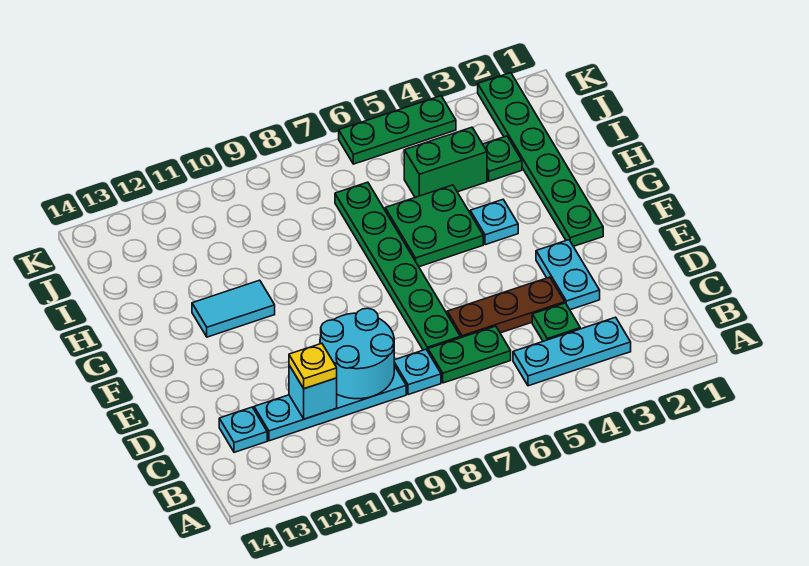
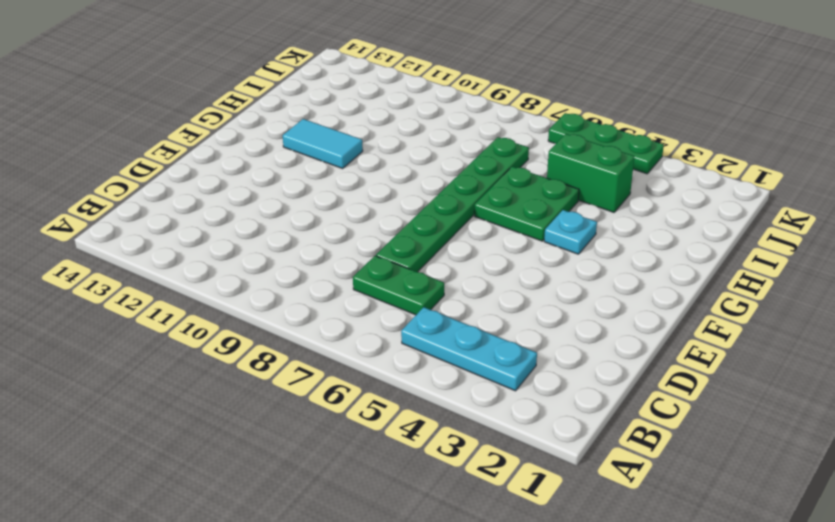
none -> green plate C4 level 1
none -> cyan plate C8 level 1
none -> cyan plate C9:C12 level 1

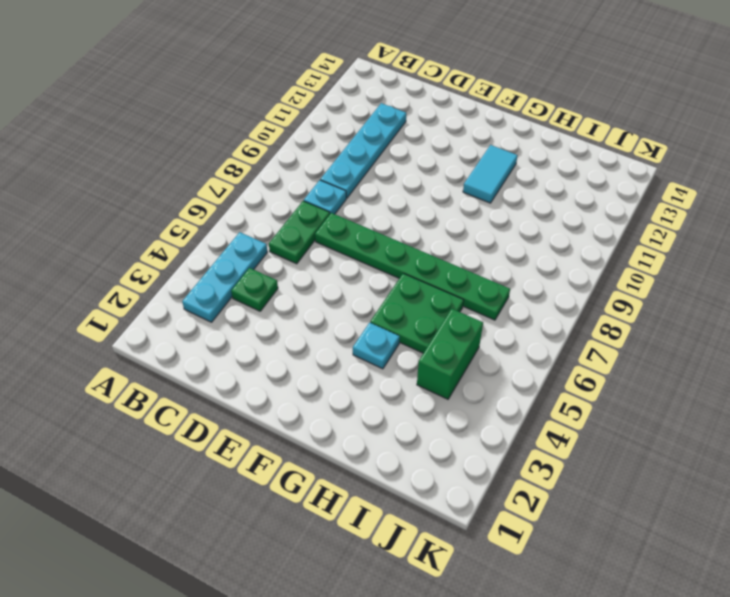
none -> cyan plate C13 level 1
none -> cyan plate D3:E3 level 1
none -> brown plate D4:D6 level 1

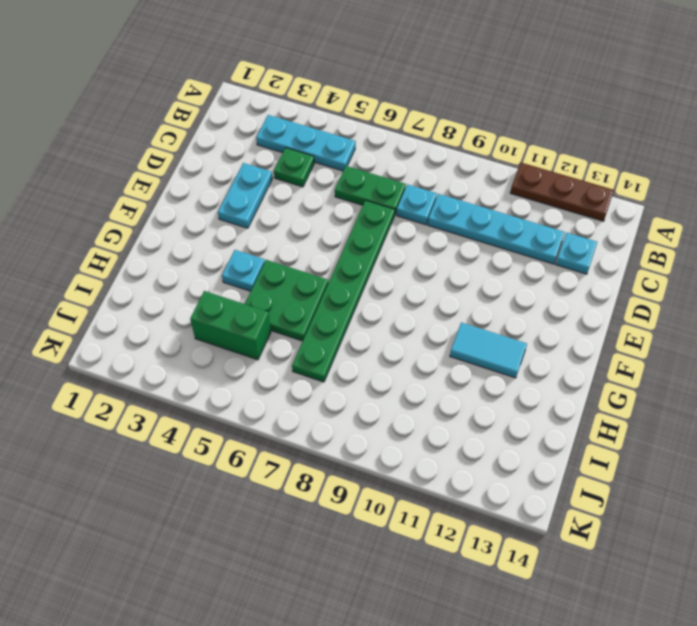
brown plate A11:A13 level 1 -> brown plate D4:D6 level 1
none -> green plate F2:K2 level 1
none -> green plate I3 level 1
none -> green plate K4:K6 level 1

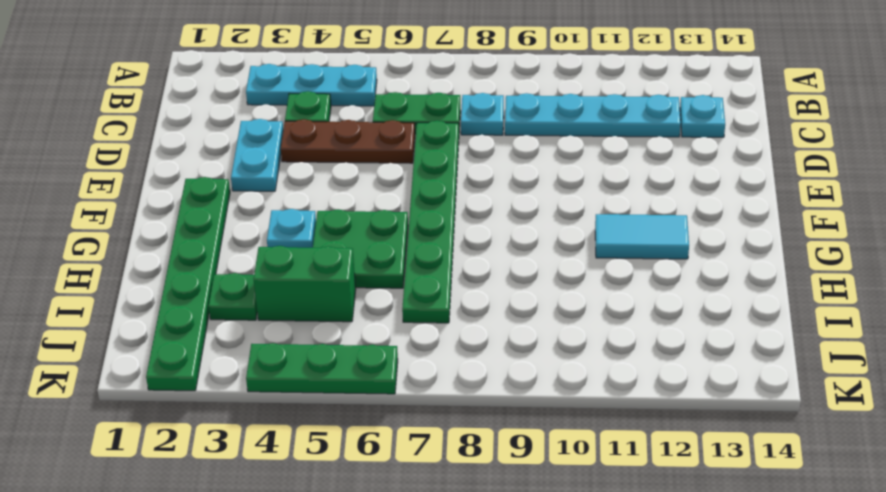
none -> cyan round brick C9:D10 level 2
none -> cyan brick C11 level 2
none -> yellow plate C11 level 3

